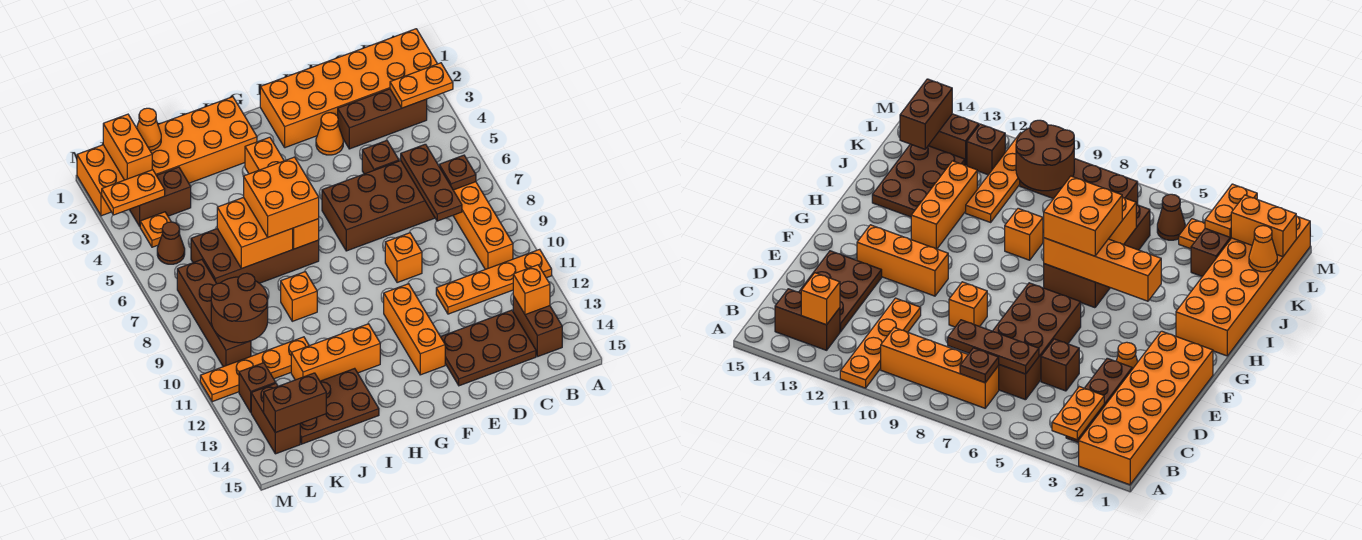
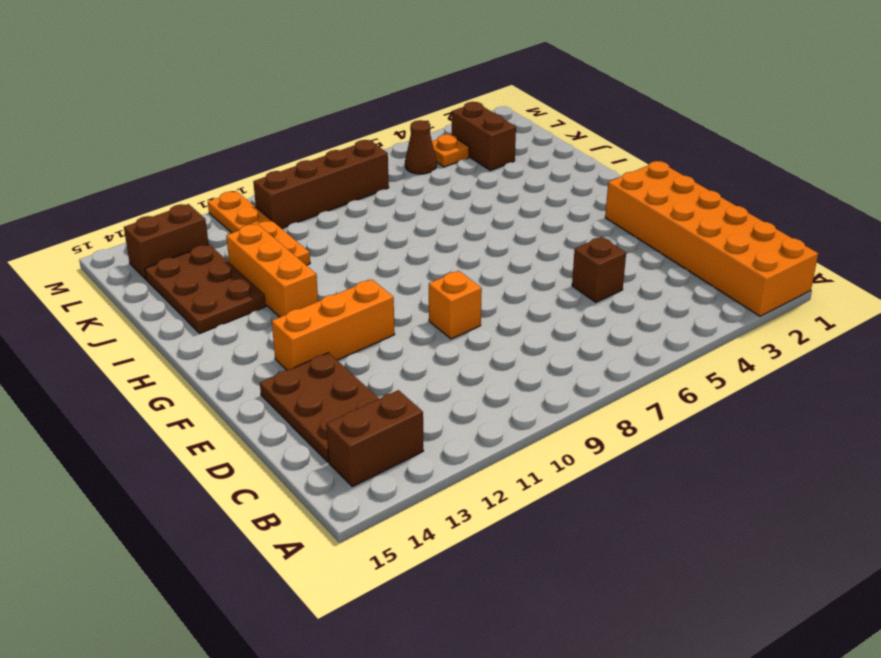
none -> orange plate A11:D11 level 1
none -> brown brick B3:D3 level 1
none -> orange brick B7:B10 level 1
none -> brown brick C6:F7 level 1

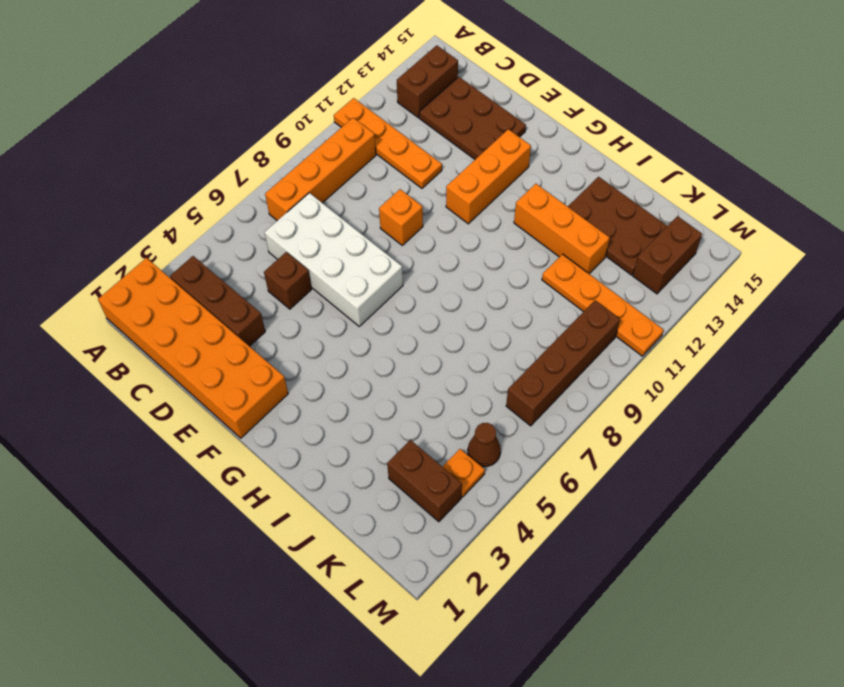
white brick C6:F7 level 1 -> brown brick C6:F7 level 1
none -> orange cone E3 level 1
none -> orange brick H1:M2 level 1
none -> brown brick H6:K7 level 1
none -> orange brick I9 level 1

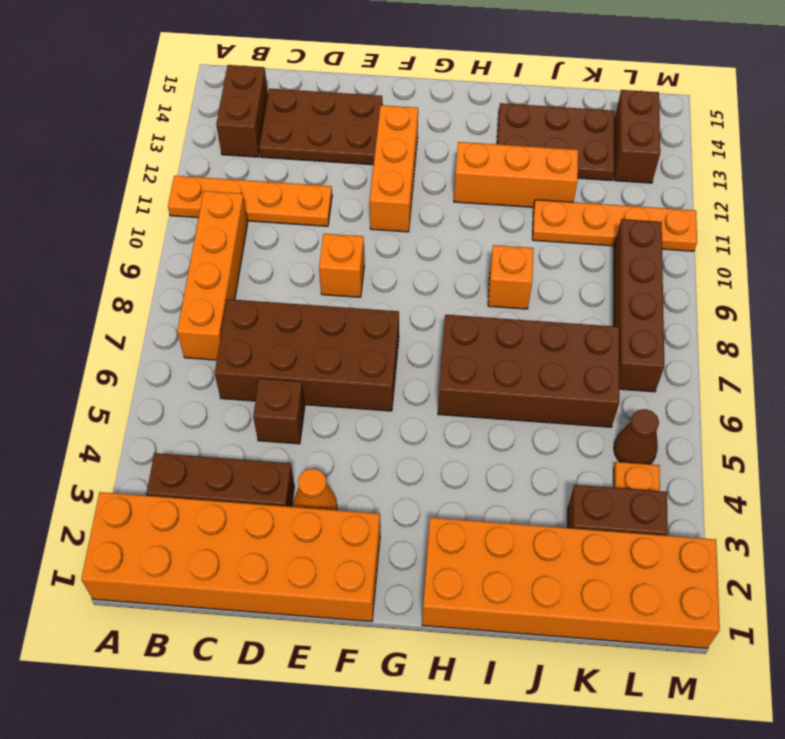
none -> brown brick L12 level 1
none -> orange plate A3:B3 level 2
none -> brown plate B7 level 2
none -> orange brick B13 level 2

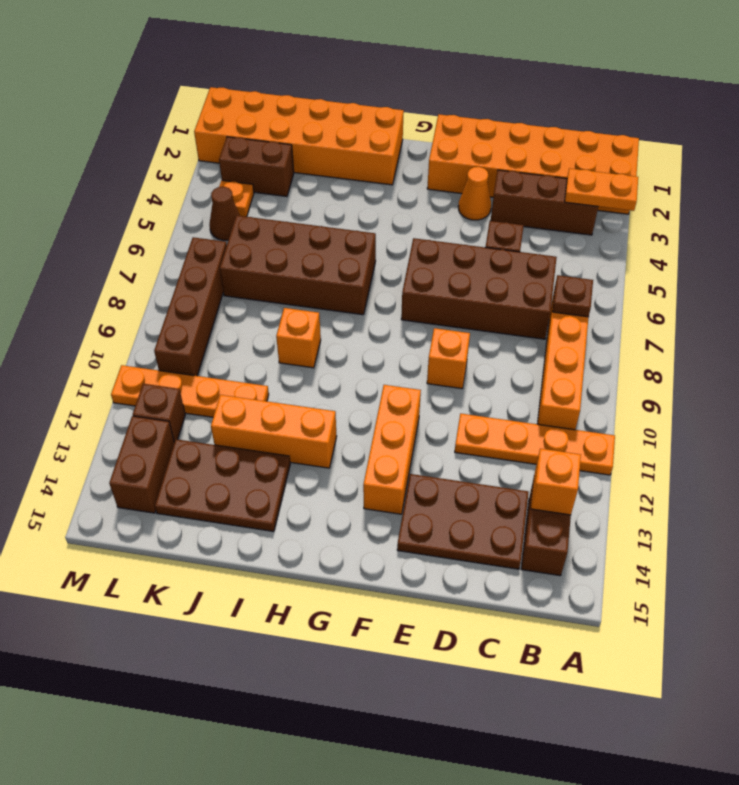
none -> brown plate C6:C8 level 2
none -> orange brick H4:H7 level 2
none -> orange brick I6:J7 level 2
none -> orange cone K1 level 2

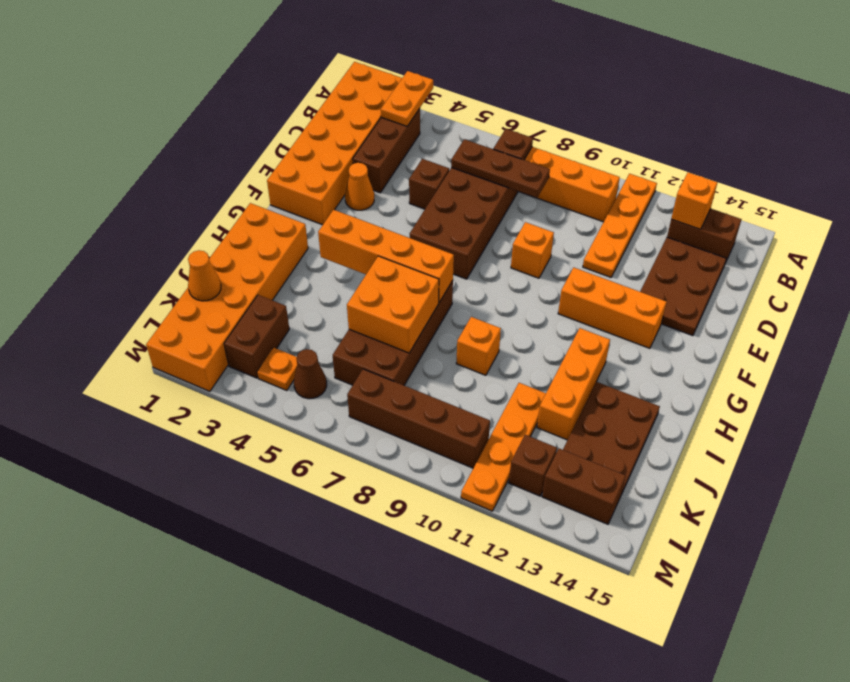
none -> brown round brick K9:L10 level 2
none -> brown brick K14:L14 level 2
none -> orange brick L1:L2 level 2
none -> orange plate L3:M3 level 2

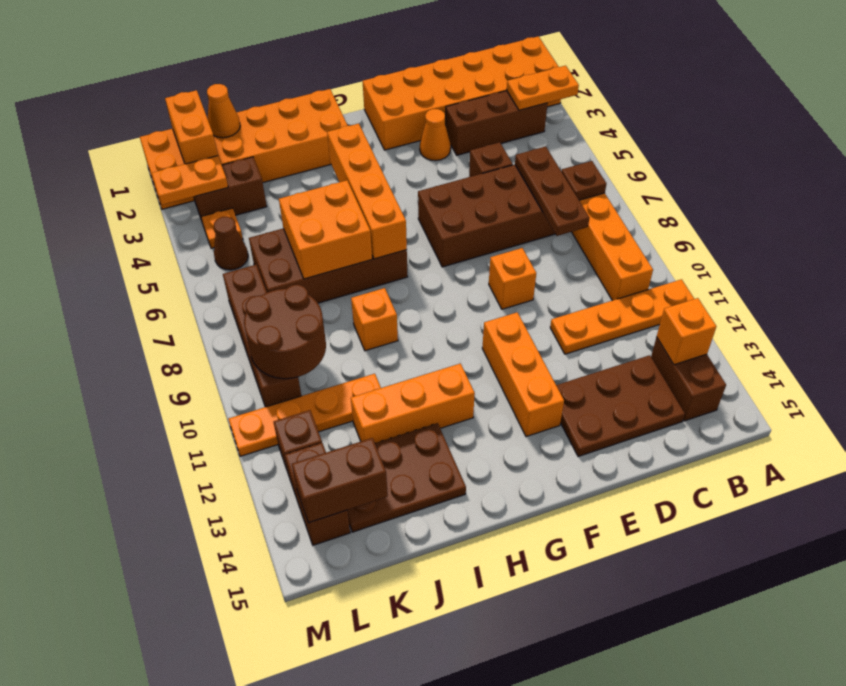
none -> orange brick H6:I7 level 3

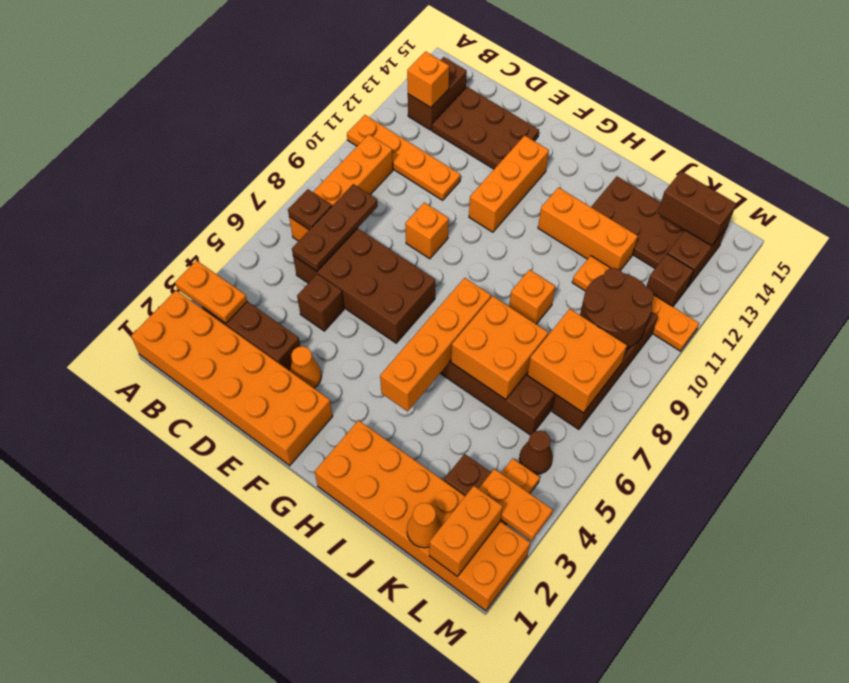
orange brick K7:L8 level 2 -> orange brick H6:I7 level 3

